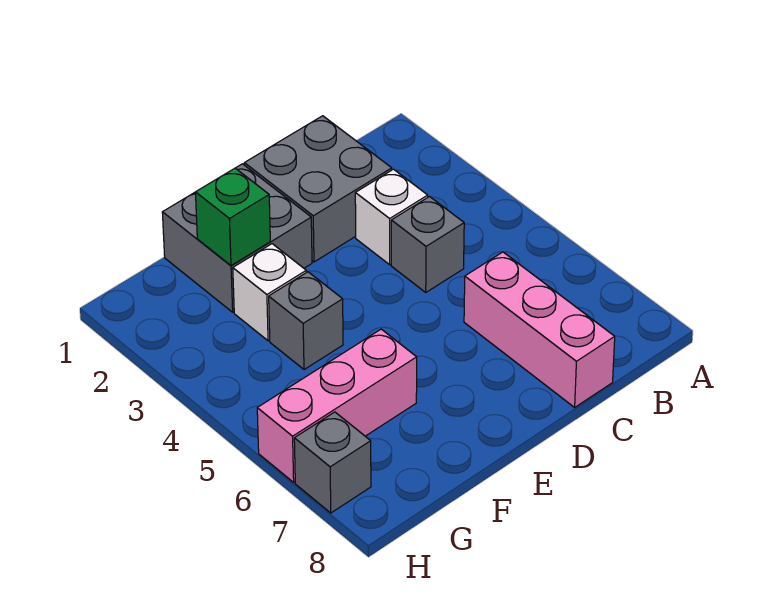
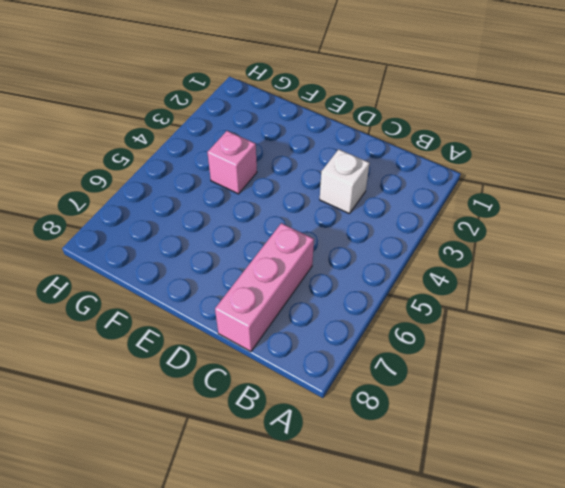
pink brick F4 level 1 -> grey brick F4 level 1
none -> grey brick C1:D2 level 1
none -> grey brick C4 level 1

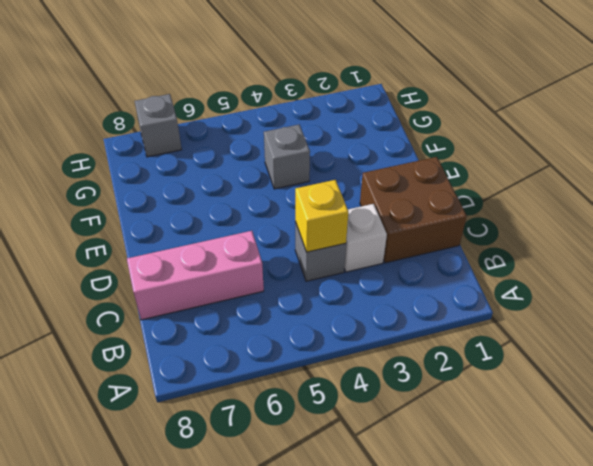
brown brick C1:D2 level 1 -> grey brick C1:D2 level 1
yellow brick C4 level 2 -> none
none -> grey brick E1:F2 level 1
none -> white brick F3 level 1

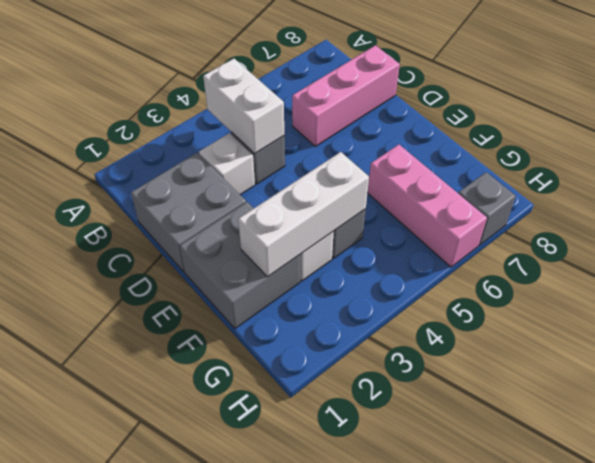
white brick B4:C4 level 2 -> none
white brick F2:F4 level 2 -> green brick F2 level 2

